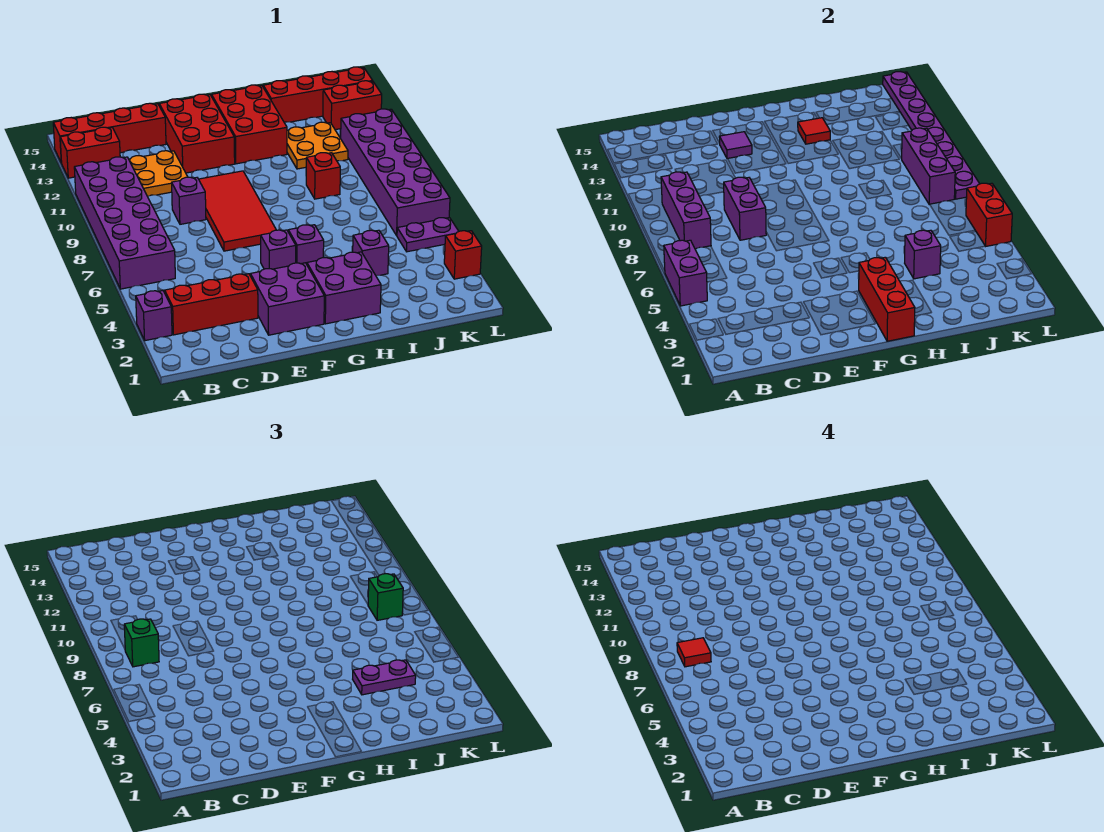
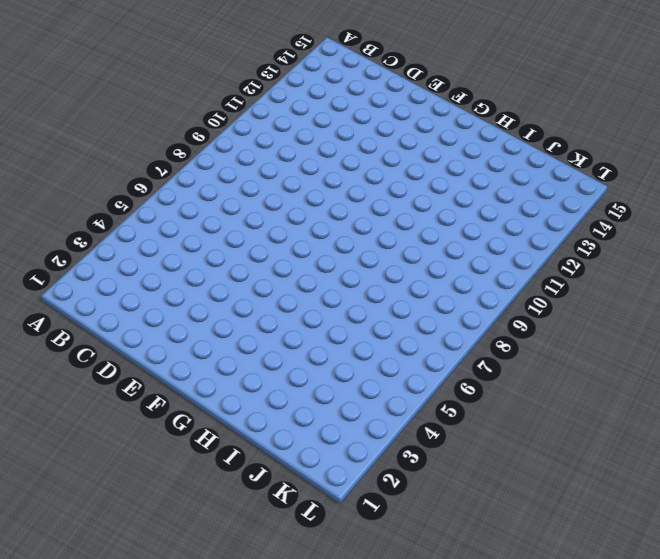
none -> purple brick A3 level 1
none -> purple brick A6:B11 level 1
none -> red brick A13:B13 level 1
none -> red brick A14:D14 level 1

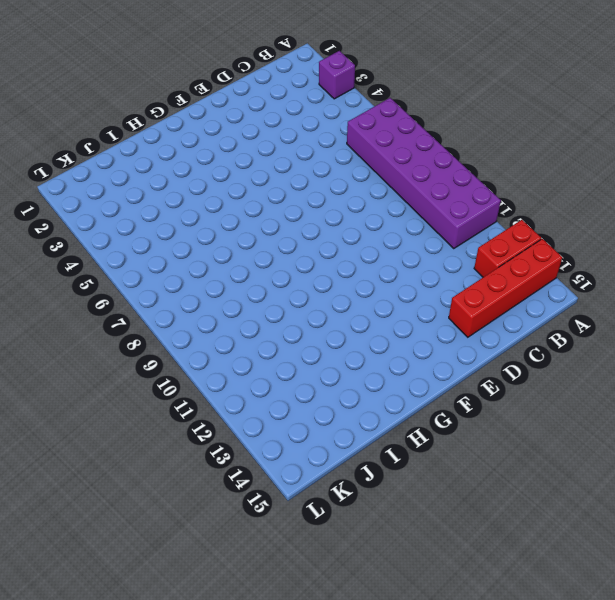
none -> red brick B3:D3 level 1
none -> orange plate C11:D12 level 1
none -> purple brick D9 level 1
none -> purple brick E2:F3 level 1

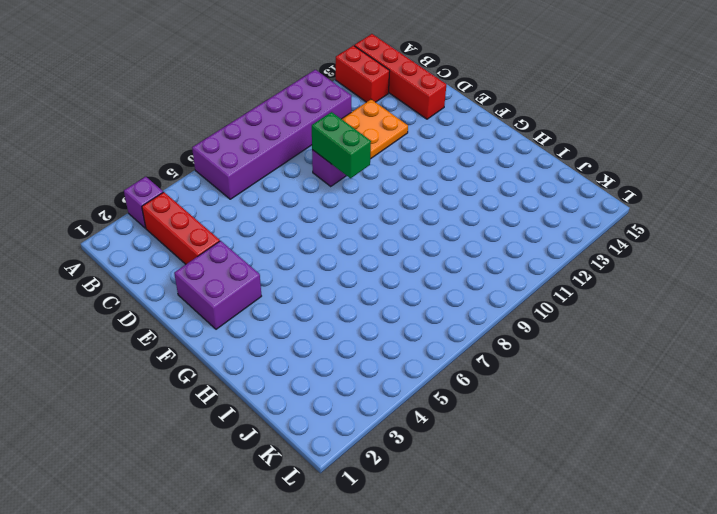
green brick D9:E9 level 2 -> purple brick D8:D9 level 2
none -> red tile E7:F10 level 1
none -> red brick E12:F14 level 1
none -> purple brick F5 level 1
none -> purple brick G2:H3 level 1

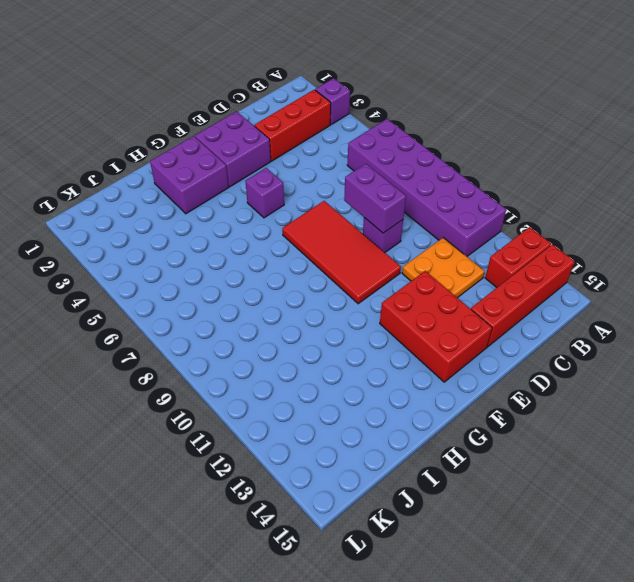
none -> purple brick G5 level 1
none -> red brick G12:H14 level 1
none -> purple brick I4 level 1
none -> red brick I9 level 1

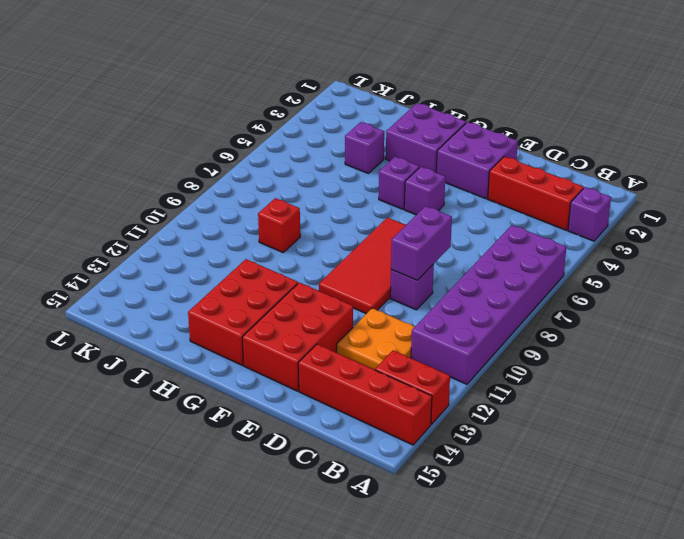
none -> orange plate I11:J12 level 1
none -> red brick I14:L14 level 1
none -> purple plate K5:L5 level 1
none -> purple brick K6:L11 level 1

